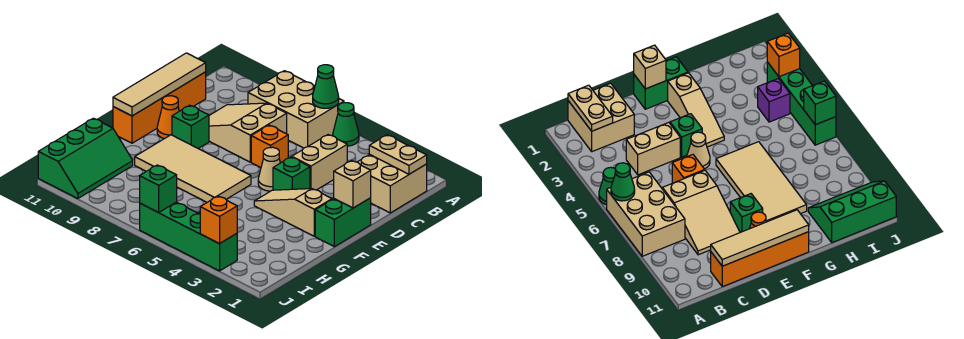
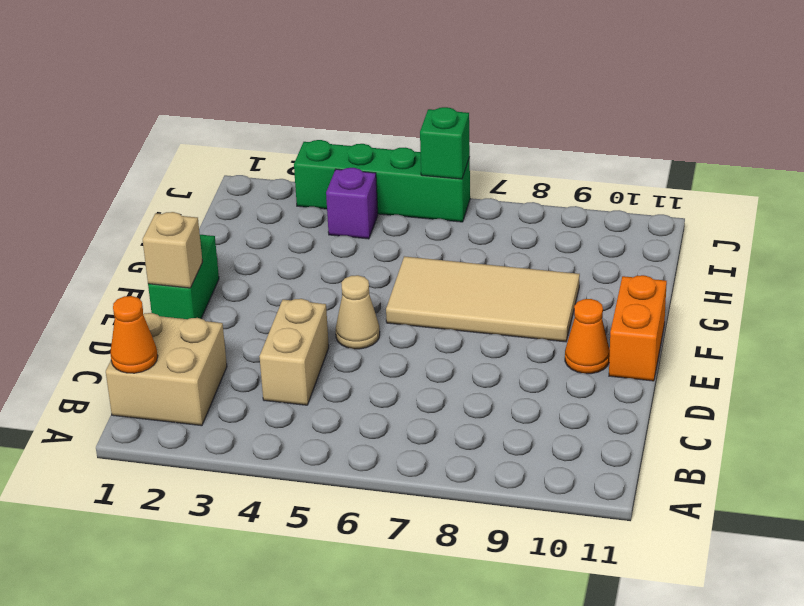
orange cone B1 level 2 -> tan plate B1:B2 level 2
orange brick E11:F11 level 1 -> orange brick C11:F11 level 1
none -> green cone A5 level 1
none -> tan brick A6:B8 level 1
none -> tan slope C7:D9 level 1 top 7

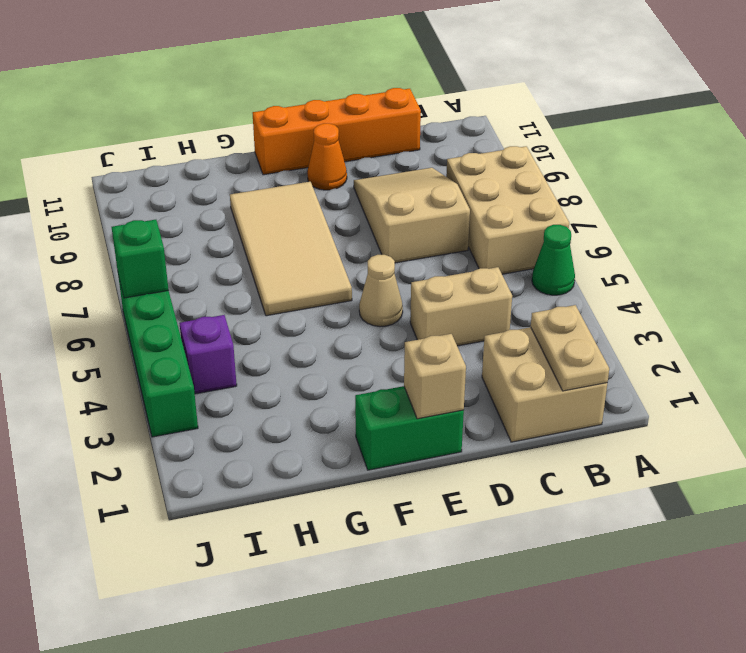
none -> orange brick D6 level 1
none -> green brick E4 level 1
none -> green brick E9 level 1

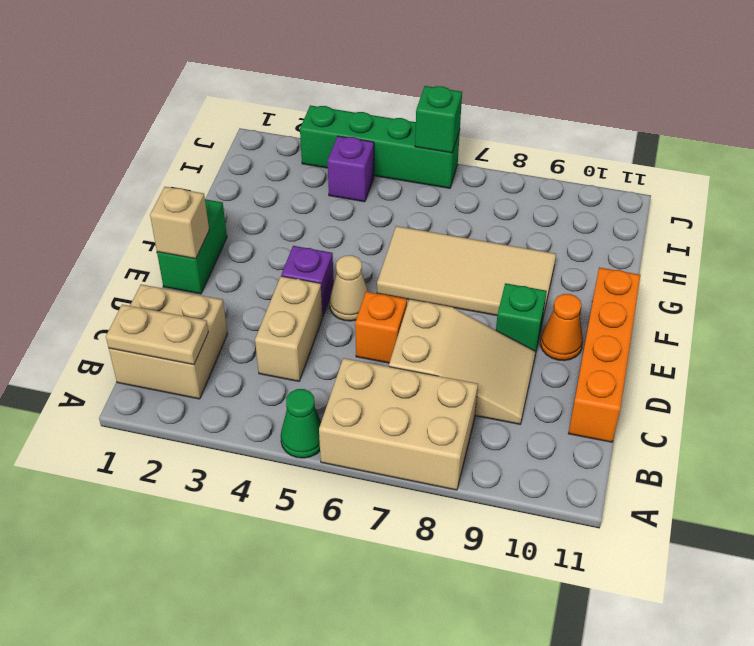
purple brick E4 level 1 -> green brick E4 level 1
none -> tan slope F2:F4 level 1 top 2
none -> green slope H10:J11 level 1 top 11
none -> green cone A6 level 2

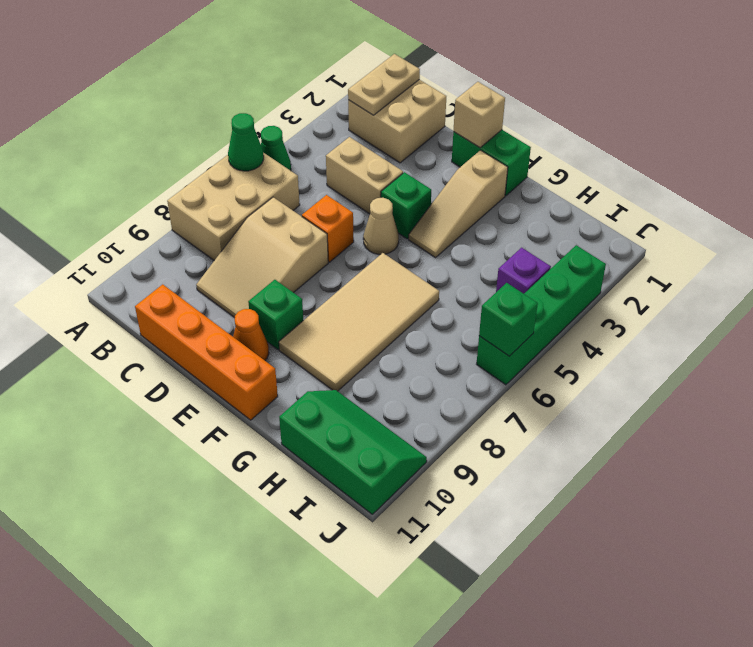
none -> tan tile C11:F11 level 2
none -> orange brick J3 level 2

